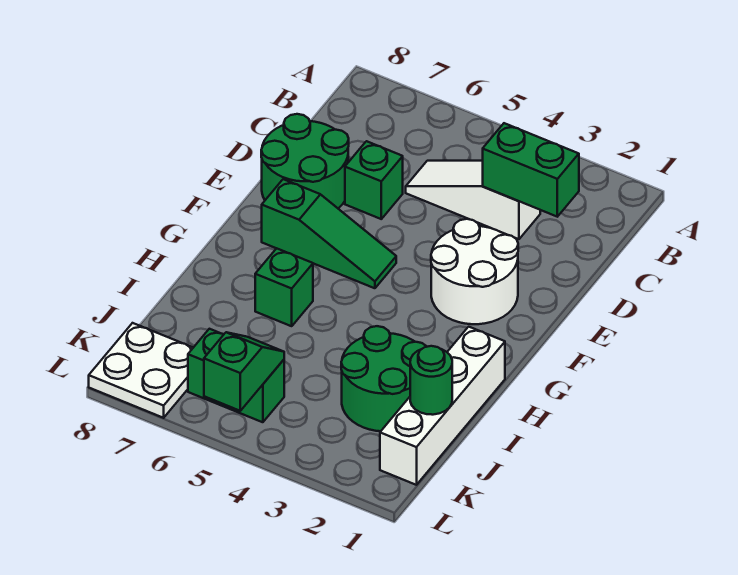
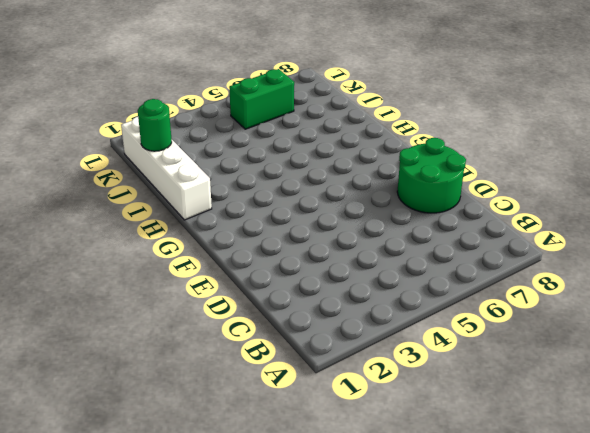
none -> white slope C3:C5 level 1 top 3
none -> green brick D6 level 1
none -> white round brick E2:F3 level 1

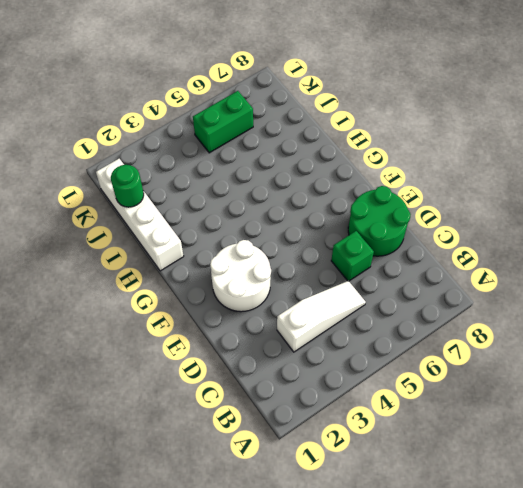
none -> green slope F5:F7 level 1 top 7
none -> green brick H6 level 1
none -> green round brick I2:J3 level 1

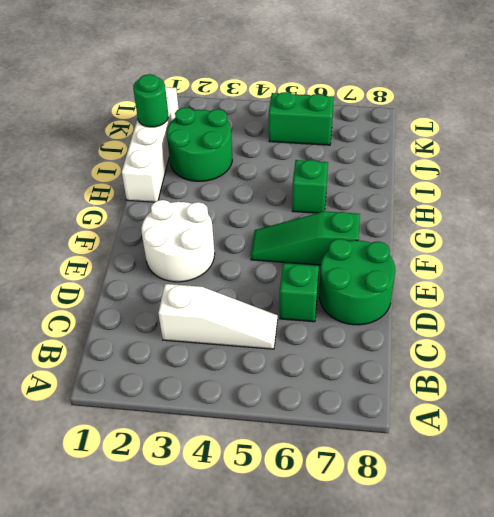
none -> white plate K7:L8 level 1
none -> green brick C2:C3 level 2
none -> green slope K5:L5 level 2 top L

